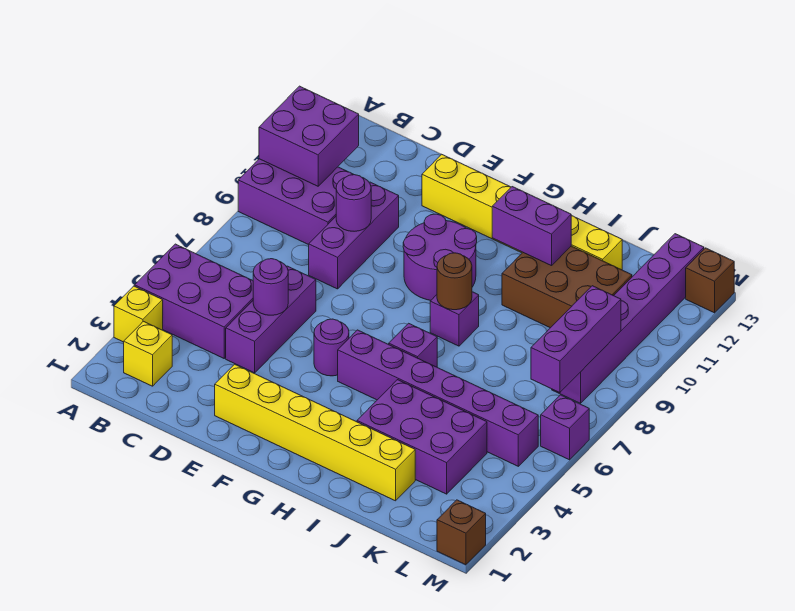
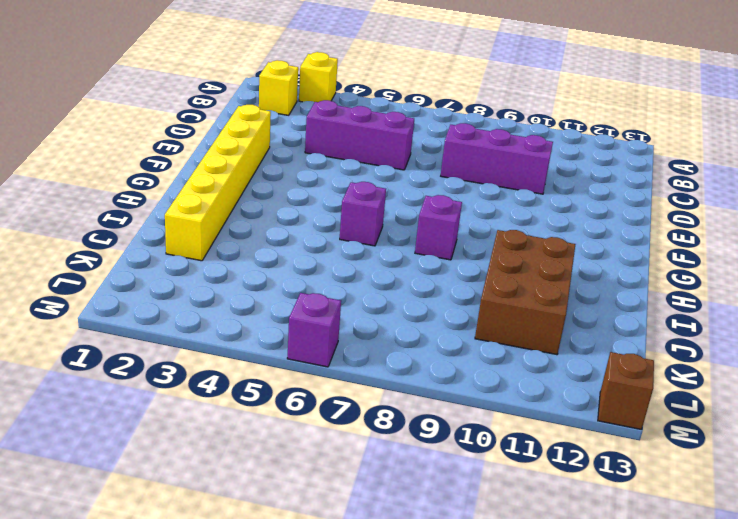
none -> purple brick A4:C5 level 1
none -> purple brick A9:C10 level 1
none -> yellow brick E12:J12 level 1

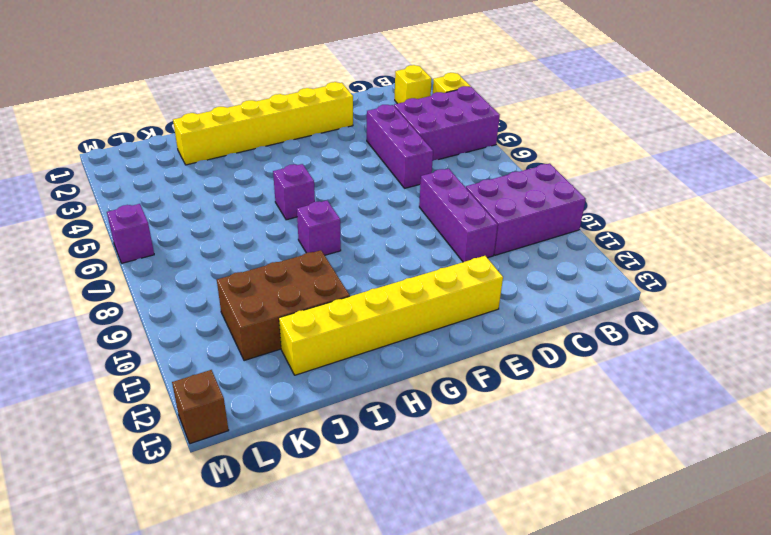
none -> purple round brick F5 level 1
none -> purple round brick F9:G10 level 1
none -> purple brick G5:L5 level 1

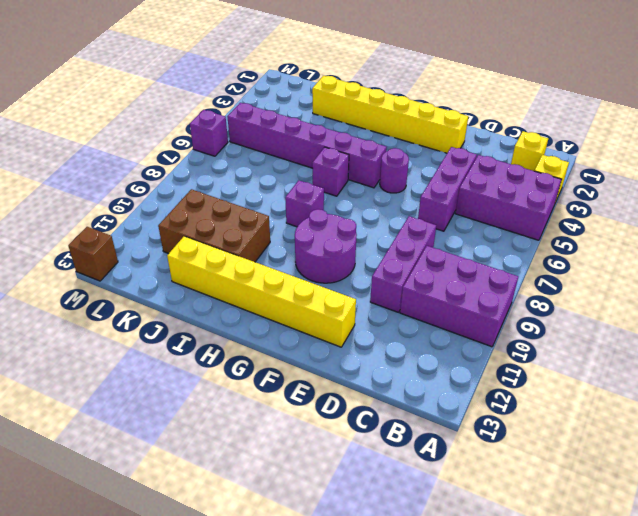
none -> purple brick I3:K4 level 1
none -> purple brick L8:L13 level 1
none -> brown brick M1 level 1

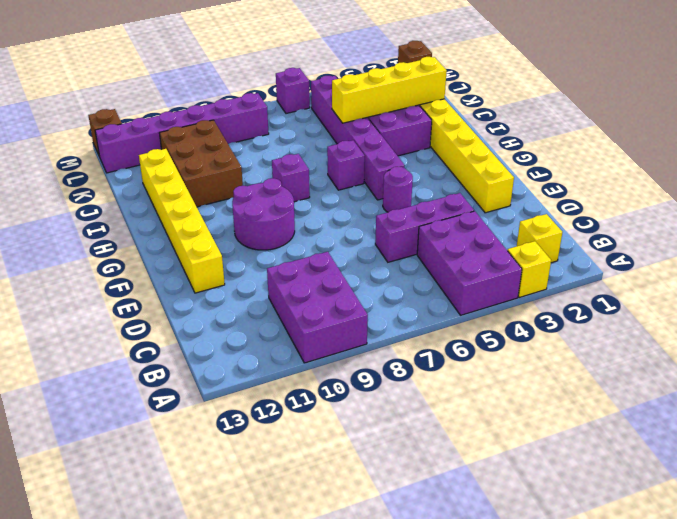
yellow brick J2:J5 level 2 -> none
none -> purple brick D8:D10 level 1
none -> purple brick A10:B11 level 2
none -> purple round brick D5 level 2

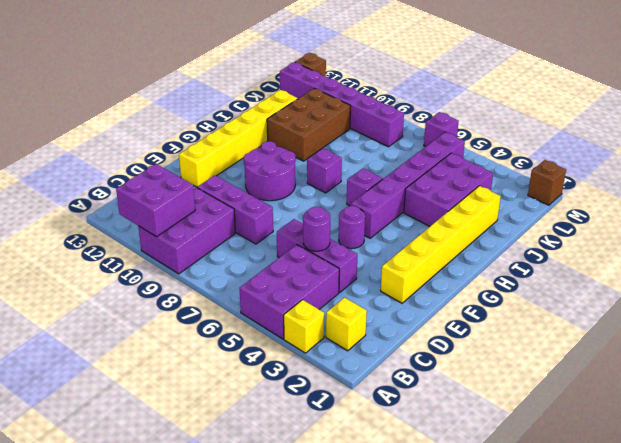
none -> purple round brick D9 level 2
none -> brown round brick H8 level 2
none -> purple brick H11:I11 level 2

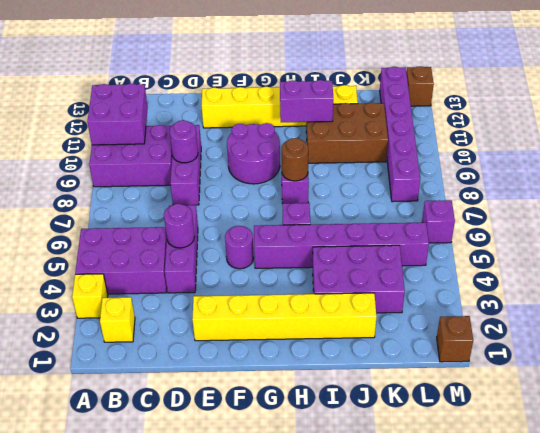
none -> purple brick L7:L9 level 2

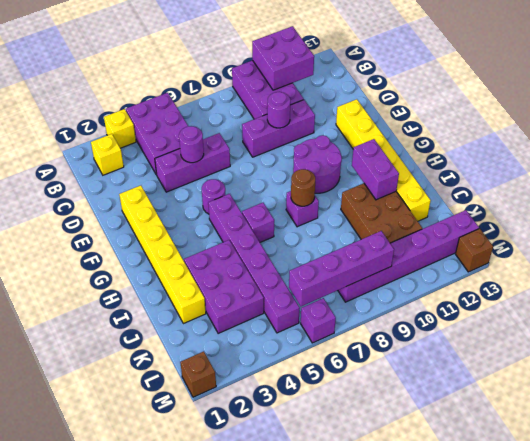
purple brick L6:L9 level 2 -> purple brick L7:L9 level 2

